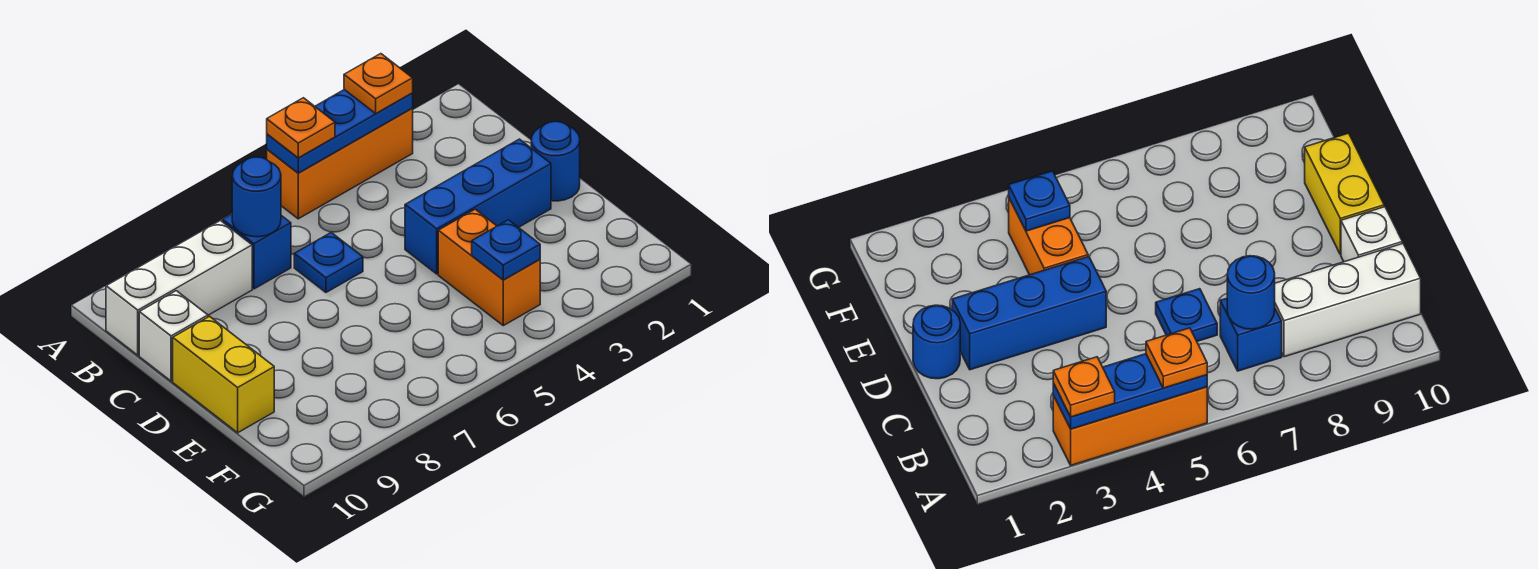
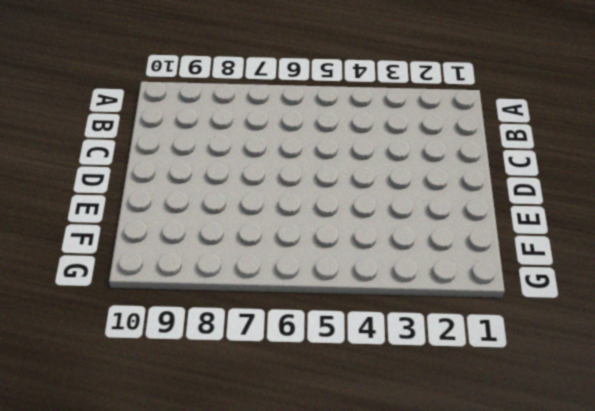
none -> orange brick A3:A5 level 1
none -> blue brick B7 level 1
none -> white brick B8:B10 level 1

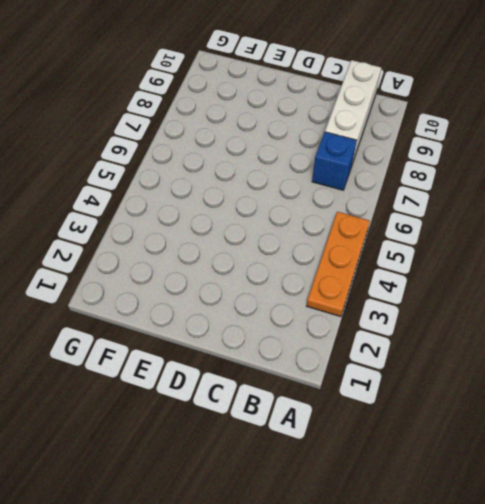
orange plate A3:A5 level 1 -> orange brick A3:A5 level 1
none -> blue plate C6 level 1
none -> white brick C10 level 1
none -> blue round brick D1 level 1

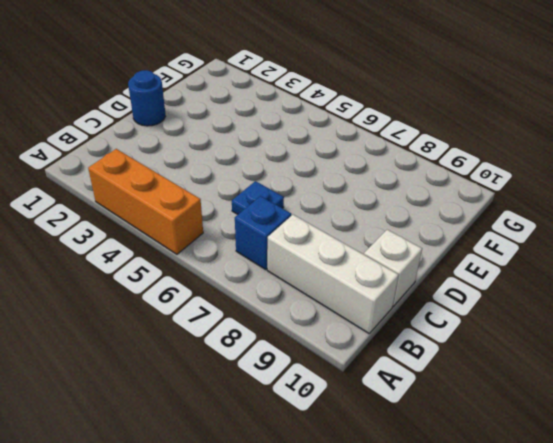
none -> blue brick D2:D4 level 1
none -> yellow brick D10:E10 level 1
none -> orange brick E4:F4 level 1

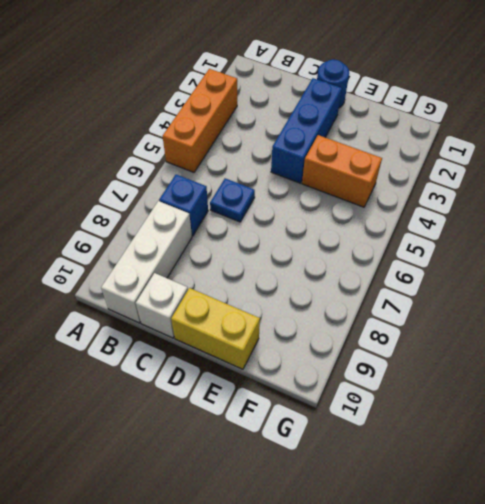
none -> blue plate A3:A5 level 2
none -> blue round brick B7 level 2
none -> blue plate F4 level 2

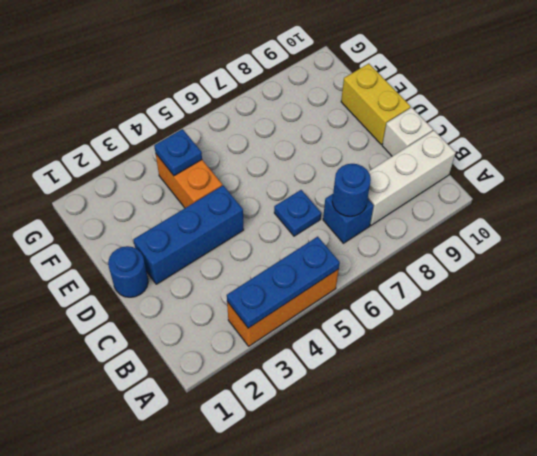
none -> orange plate A3 level 3
none -> orange plate A5 level 3

